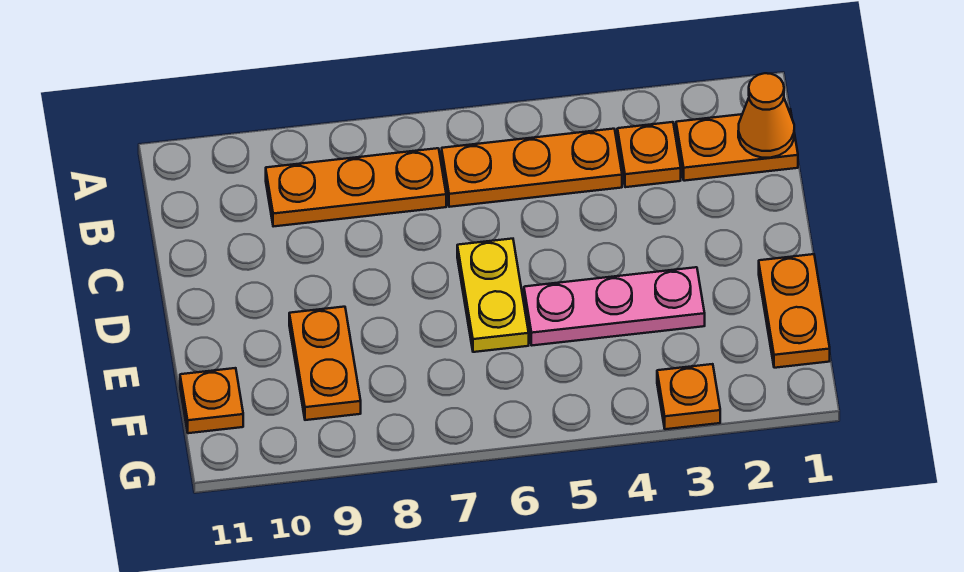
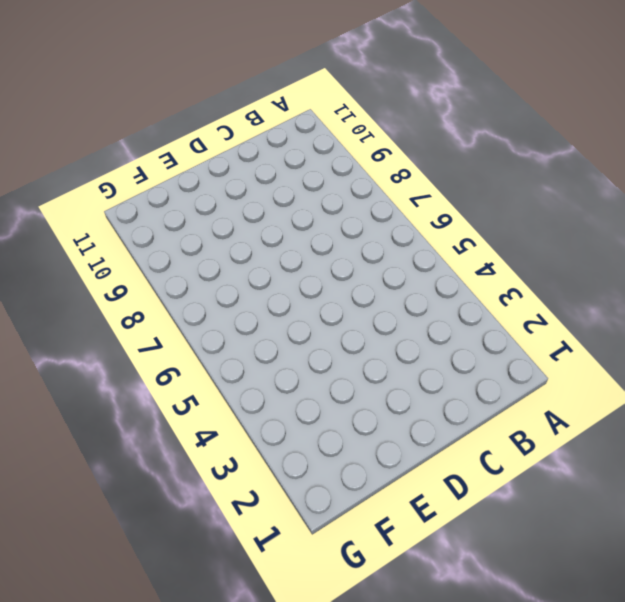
none -> orange plate B1:B2 level 1
none -> orange plate B3 level 1

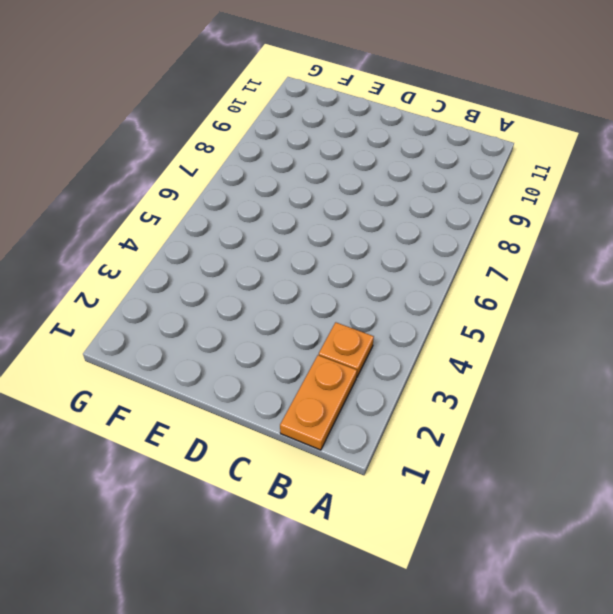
none -> orange plate B4:B6 level 1
none -> orange plate B7:B9 level 1

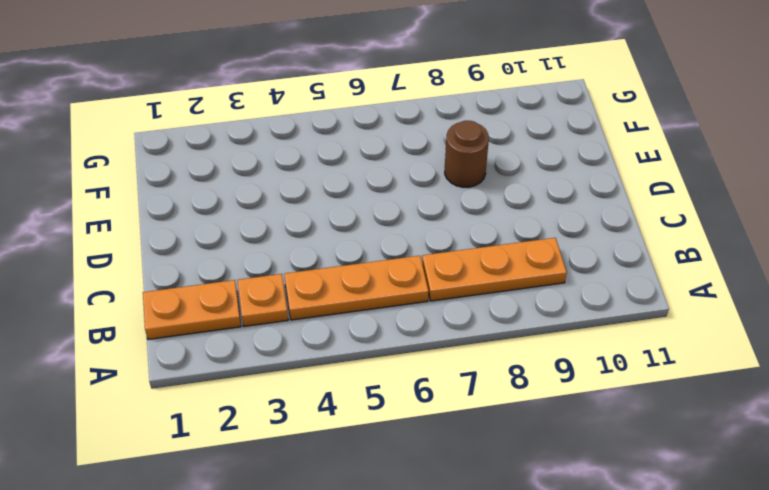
brown round brick E8 level 1 -> none
none -> yellow plate D6:E6 level 1
none -> orange plate E1:F1 level 1

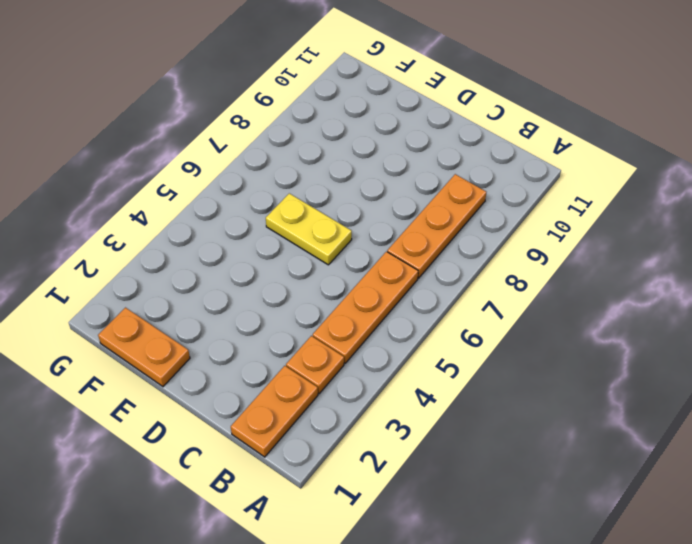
none -> pink plate E3:E5 level 1
none -> orange plate E9:F9 level 1

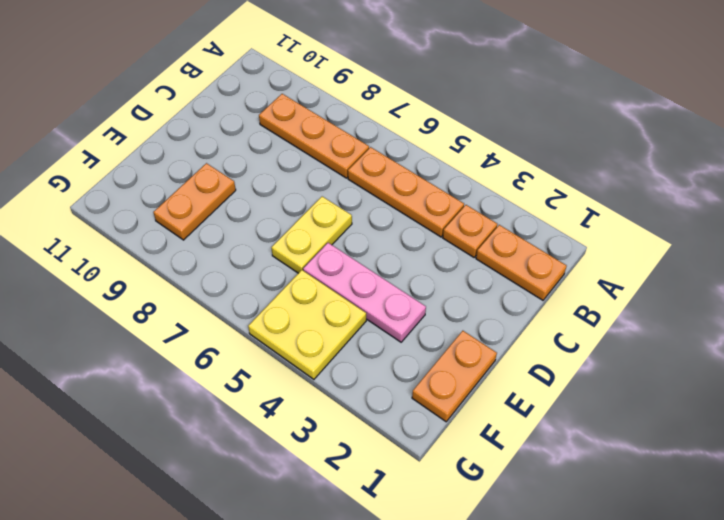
yellow plate F4:G5 level 1 -> none
none -> orange plate F11 level 1
none -> orange plate G3 level 1

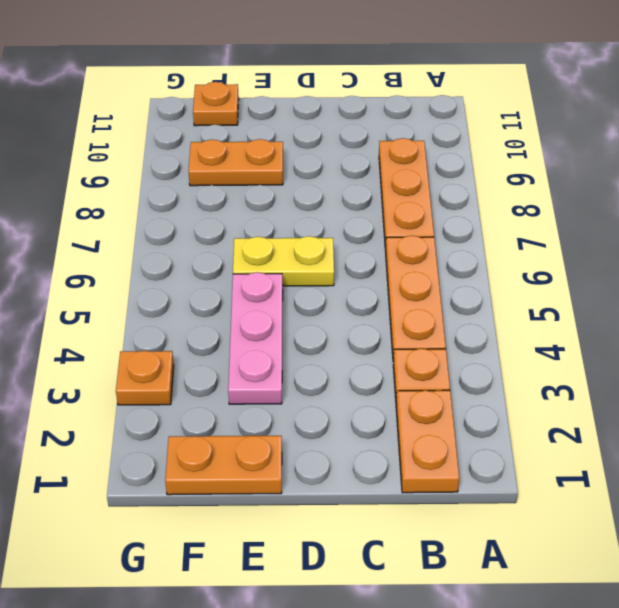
none -> orange cone B1 level 2

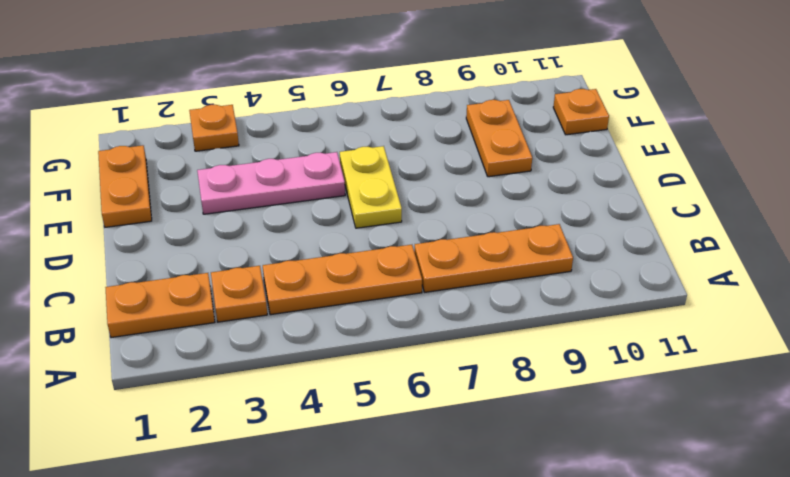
none -> orange cone B1 level 2

